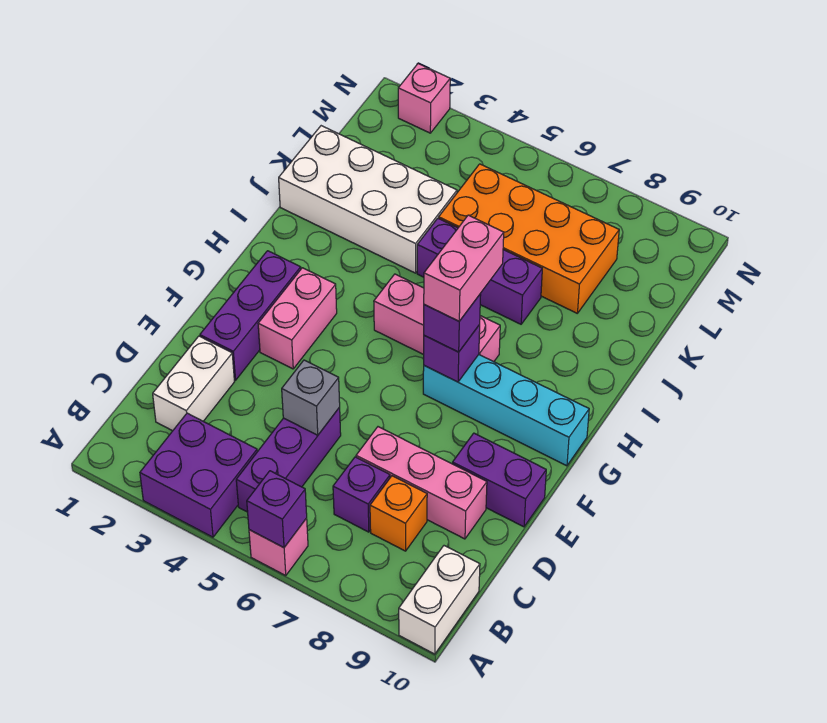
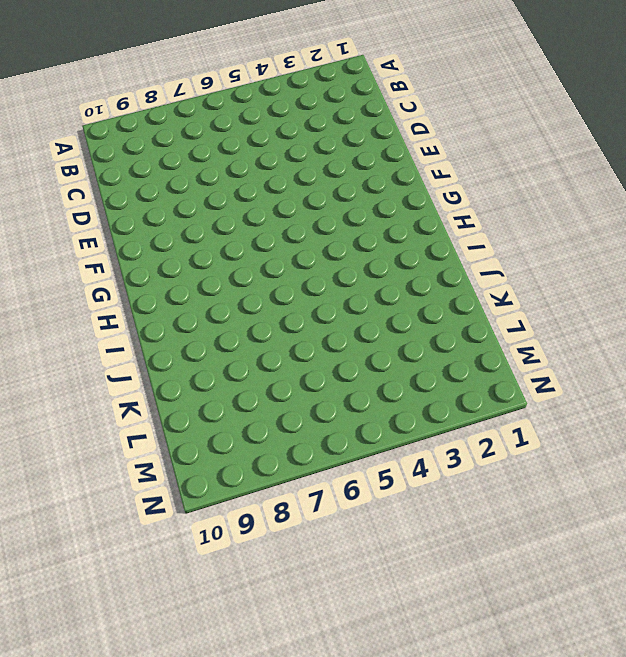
none -> purple brick A3:B4 level 1
none -> pink brick A6 level 1
none -> white brick A10:B10 level 1

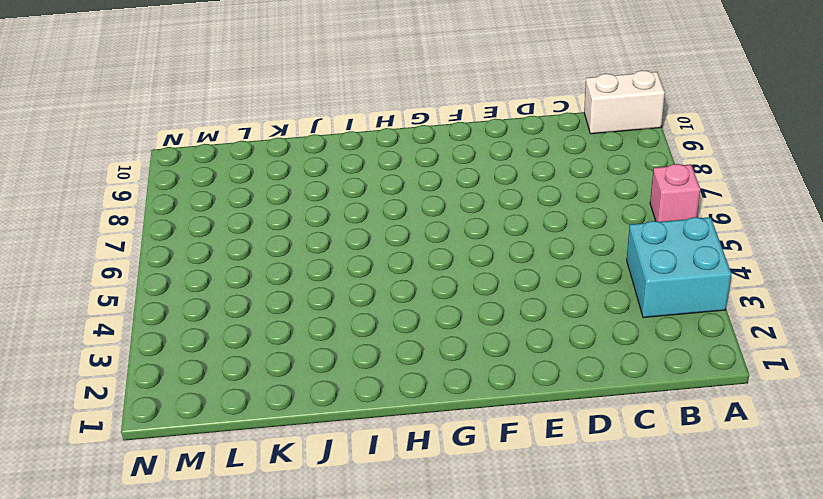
cyan brick A3:B4 level 1 -> purple brick A3:B4 level 1
none -> purple brick B5:D5 level 1
none -> white brick C2:D2 level 1
none -> purple brick C7 level 1

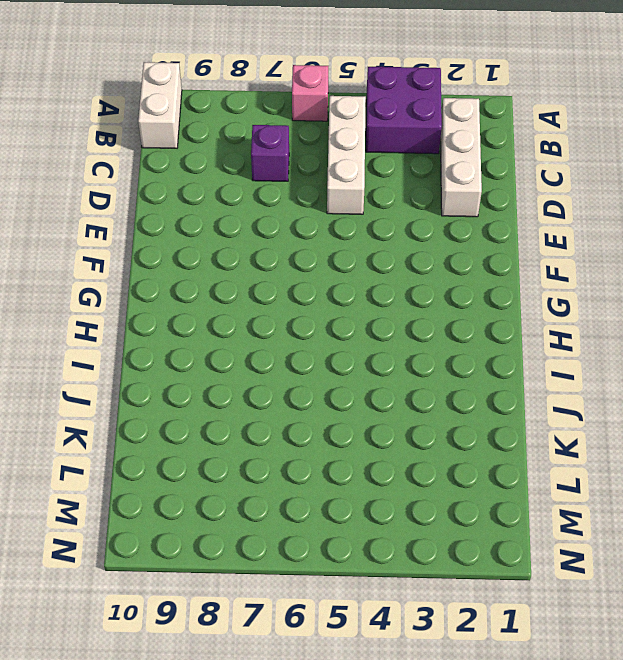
white brick B2:D2 level 1 -> white brick C2:D2 level 1
white brick B5:D5 level 1 -> purple brick B5:D5 level 1
none -> orange brick C8 level 1
none -> pink brick D7:D9 level 1
none -> purple brick E2:G2 level 1

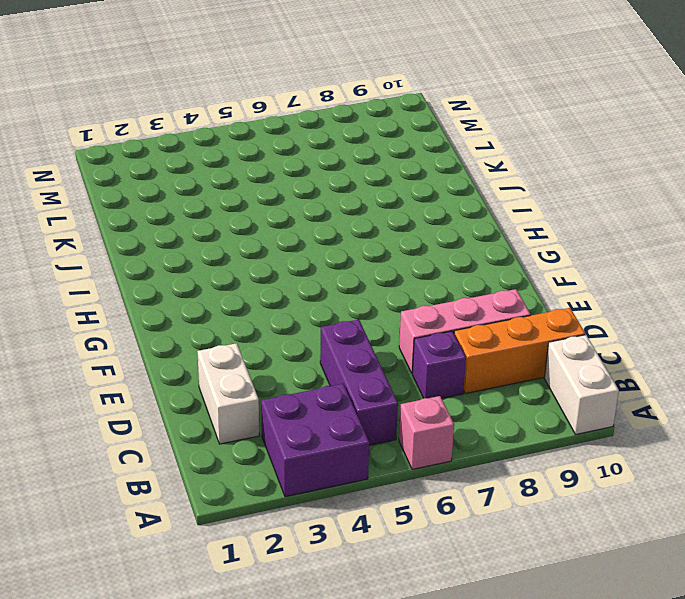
orange brick C8:C10 level 1 -> orange brick C8 level 1
none -> purple brick E2:G2 level 1
none -> purple brick E9:E10 level 1
none -> pink brick F3:G3 level 1

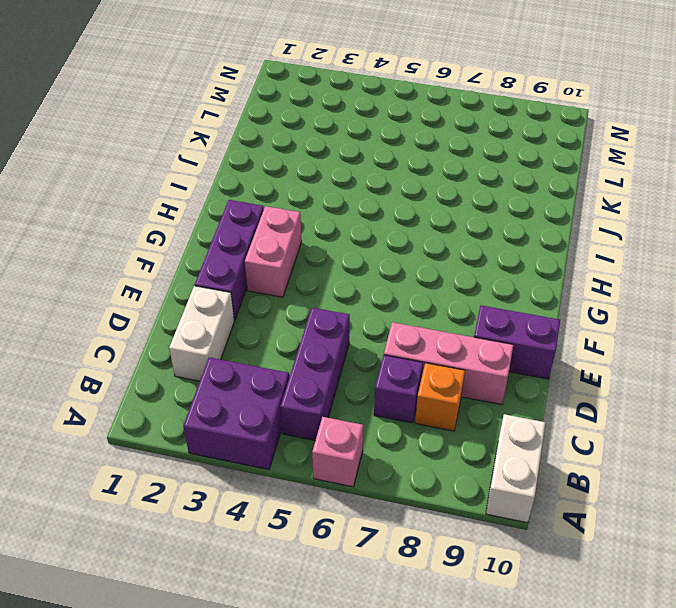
none -> cyan brick G7:G10 level 1
none -> pink brick H5:H7 level 1
none -> white brick J1:K4 level 1

